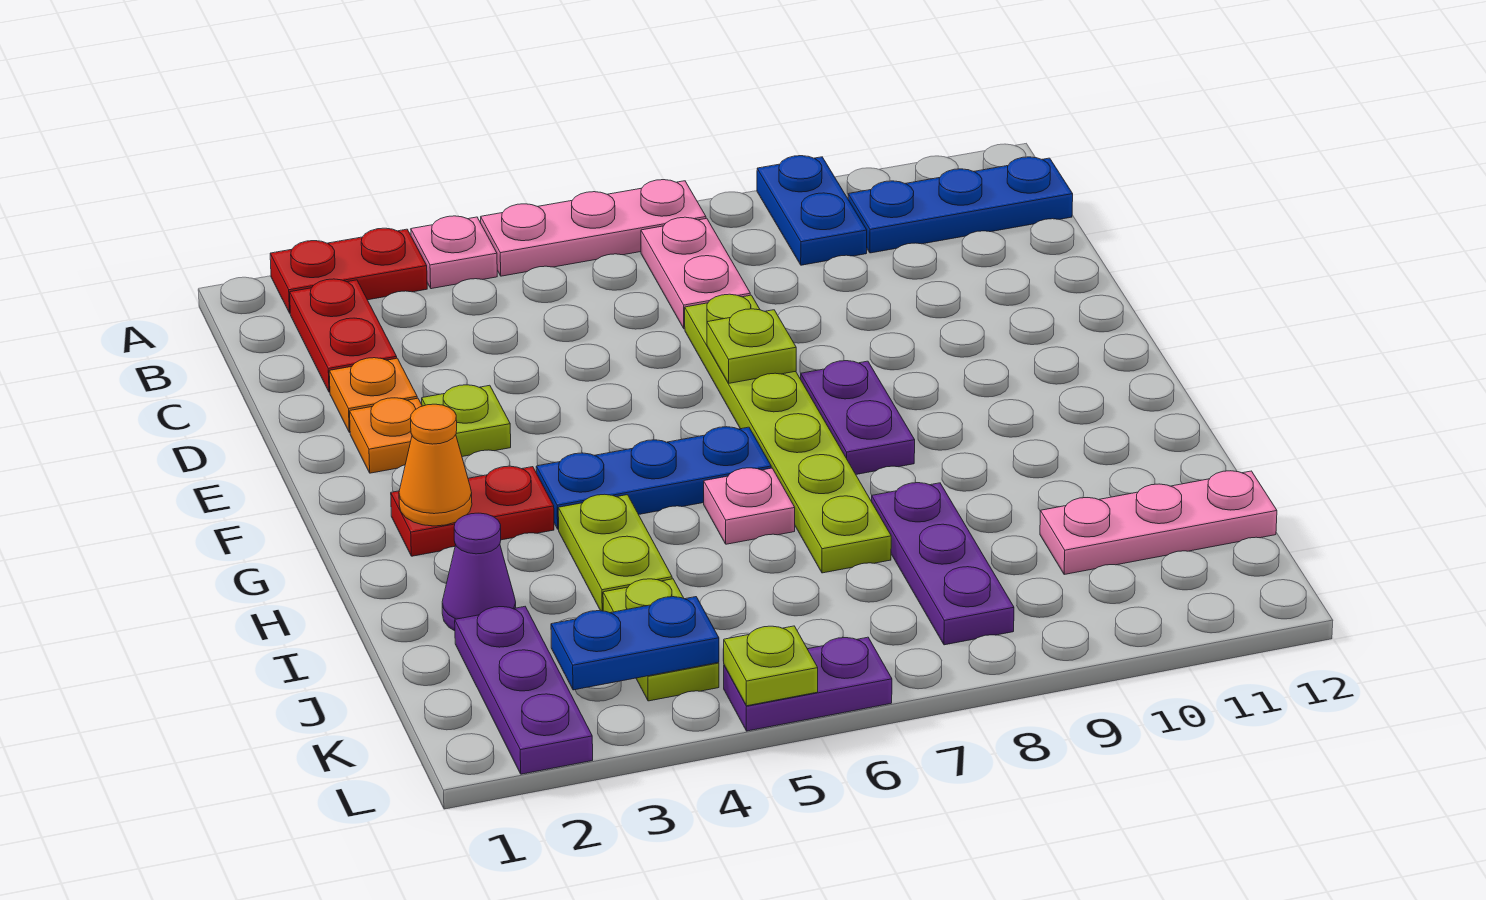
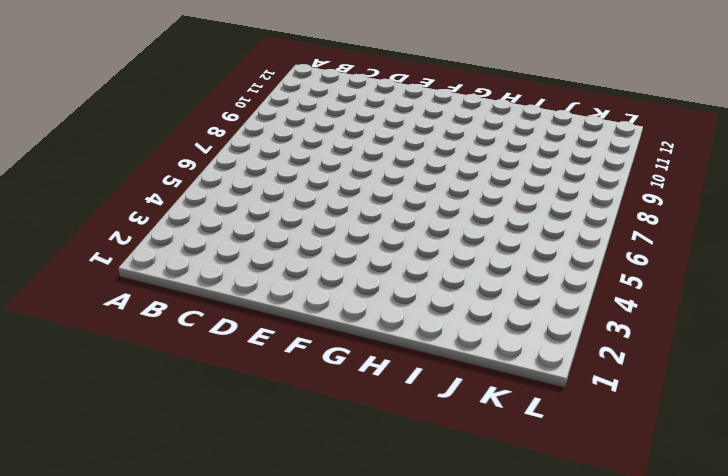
none -> red plate A2:A3 level 1
none -> pink plate A4 level 1
none -> pink plate A5:A7 level 1

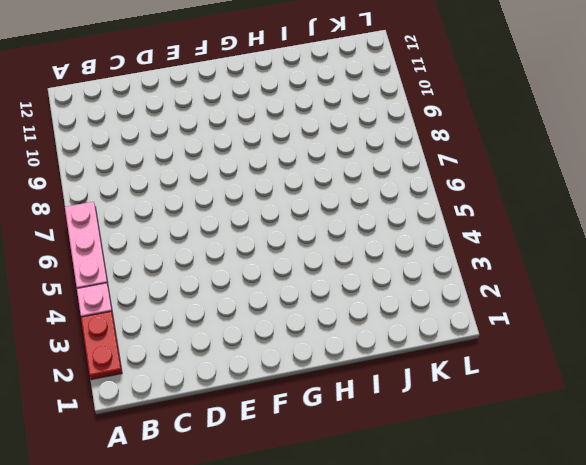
none -> blue plate A9:B9 level 1
none -> red plate B2:C2 level 1
none -> pink plate B7:C7 level 1

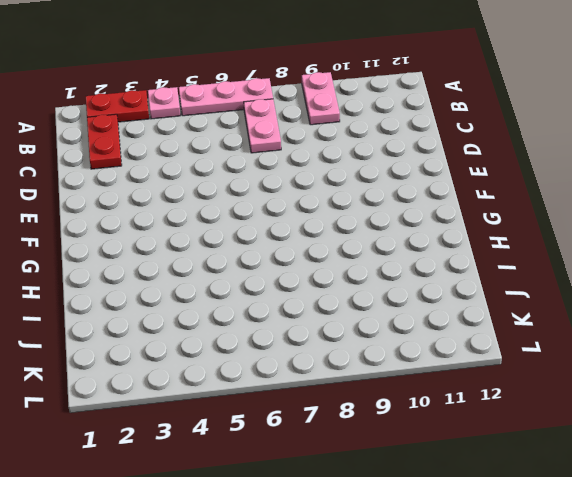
pink plate A9:B9 level 1 -> blue plate A9:B9 level 1
none -> blue plate B10:B12 level 1
none -> orange plate D2 level 1
none -> lime plate D7:I7 level 1

